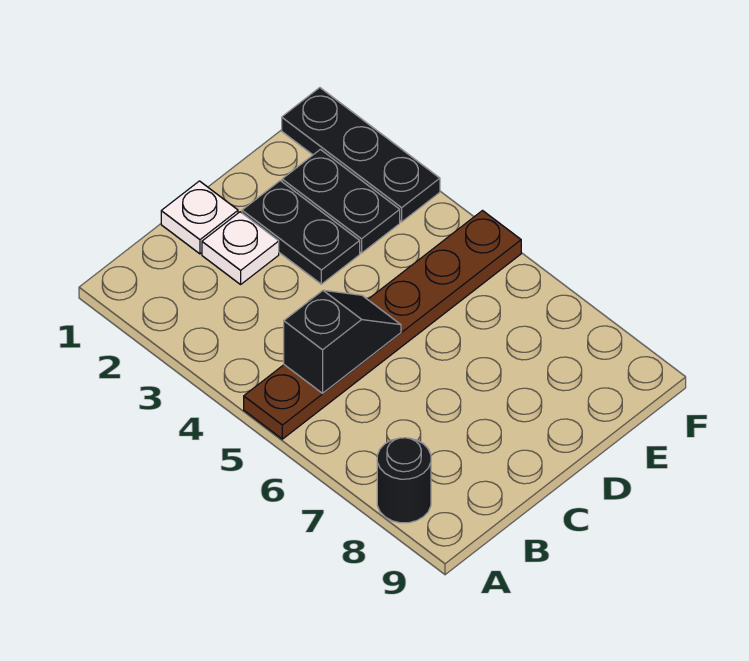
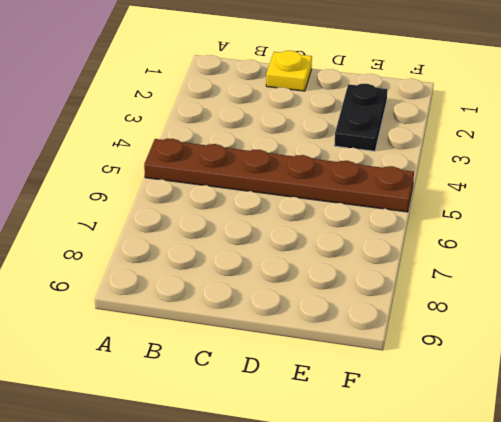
yellow plate C1 level 1 -> white plate C1 level 1
none -> black round brick A8 level 1
none -> white plate C2 level 1

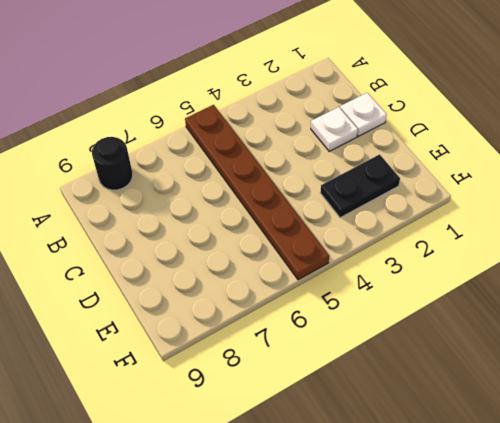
none -> black plate D2:D3 level 1
none -> black plate F1:F3 level 1

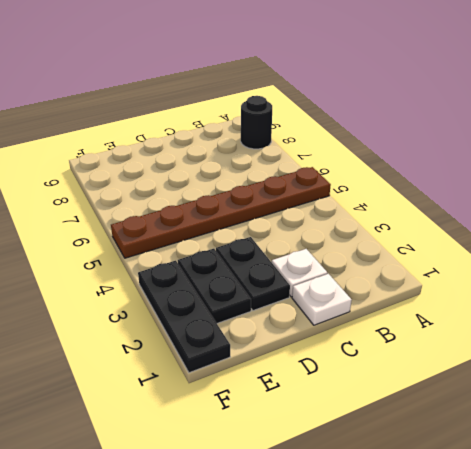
none -> black slope B5:C5 level 2 top B

